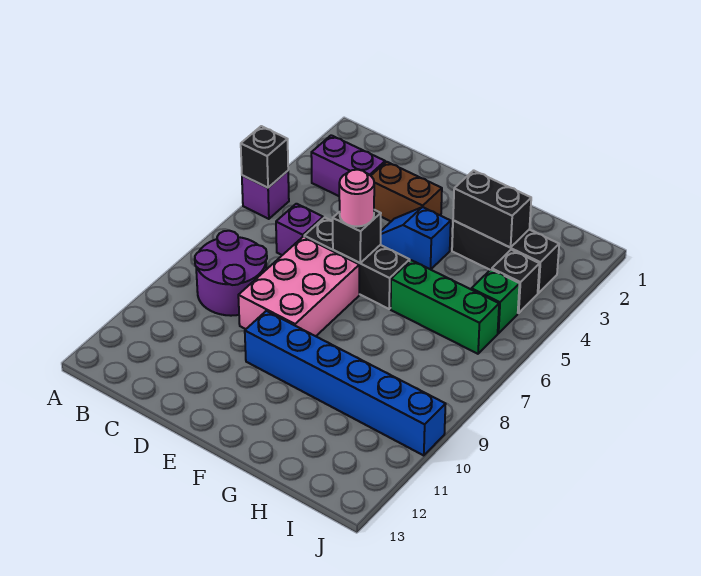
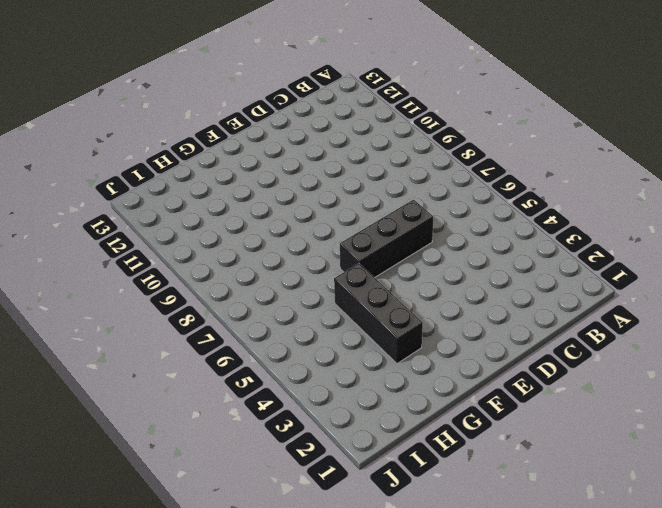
black brick G3:G5 level 1 -> black brick G3:I3 level 1
none -> purple brick A5 level 1
none -> purple brick B3:C3 level 1
none -> purple round brick B8:C9 level 1

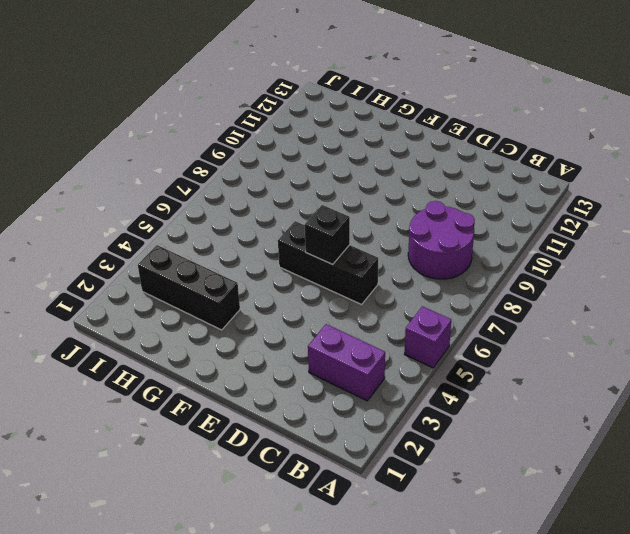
none -> purple brick C6 level 1
none -> brown brick D3:E3 level 1
none -> pink brick D7:E9 level 1

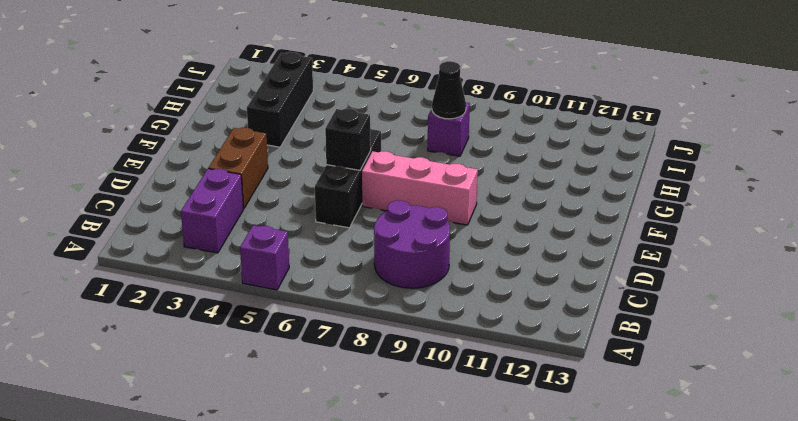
pink brick E7:E9 level 1 -> pink brick D7:E9 level 1
purple brick H8 level 1 -> purple brick C6 level 1
black cone H8 level 2 -> none
none -> blue slope E4:F4 level 1 top F
none -> blue brick E10:J10 level 1
none -> green brick G6:I6 level 1

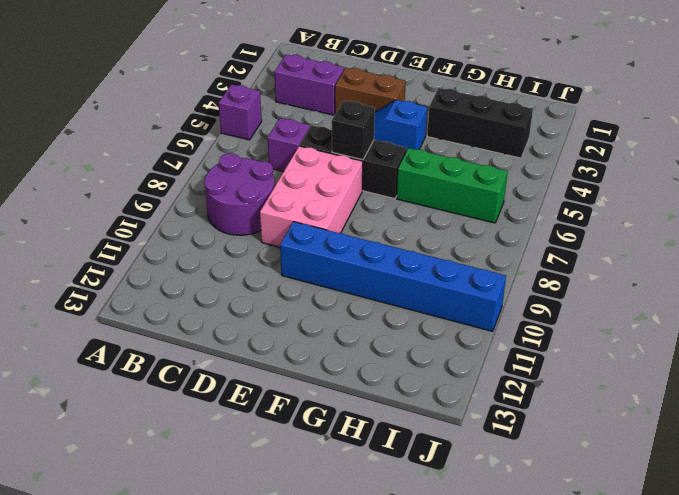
none -> black brick I4 level 1
none -> green brick I5 level 1
none -> black brick A5 level 2

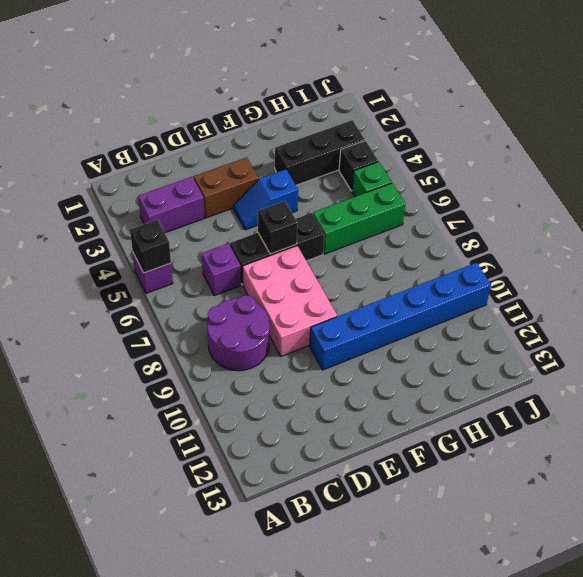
none -> black brick G3:H3 level 2
none -> pink round brick E6 level 3

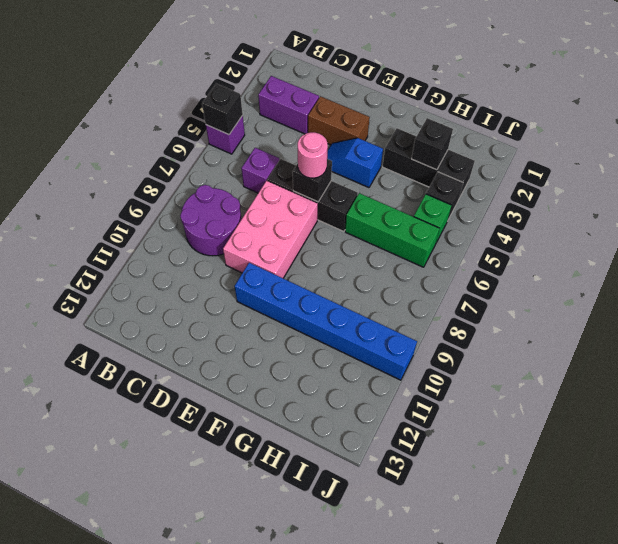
black brick H3 level 2 -> black brick G3:H3 level 2

